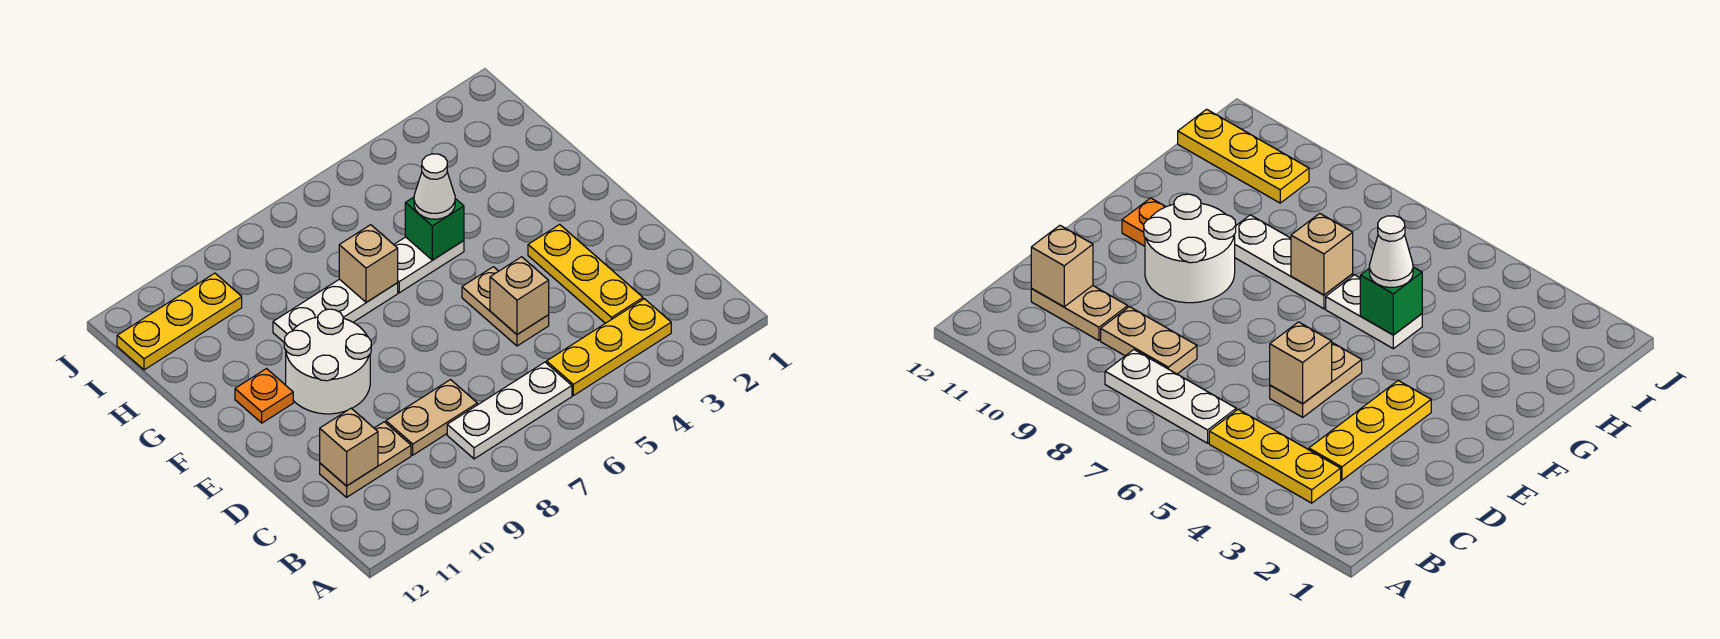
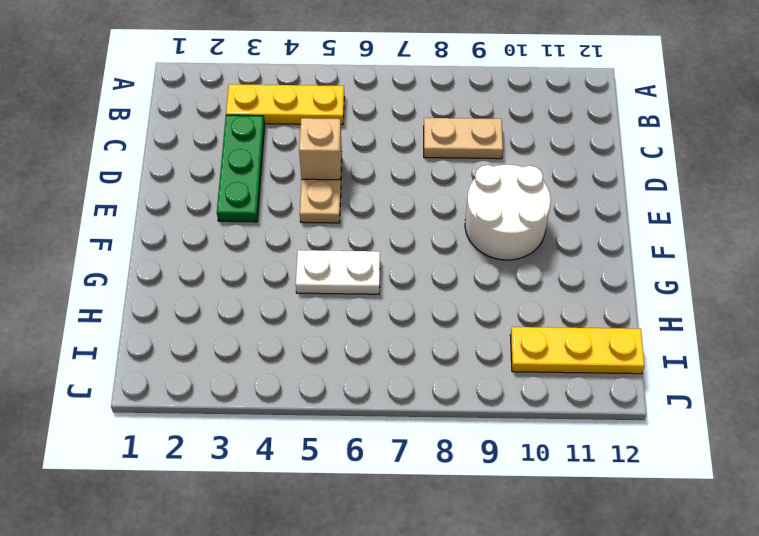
green plate C3:E3 level 1 -> yellow plate C3:E3 level 1
none -> white plate B6:B8 level 1
none -> tan plate C10:C11 level 1
none -> orange plate F11 level 1

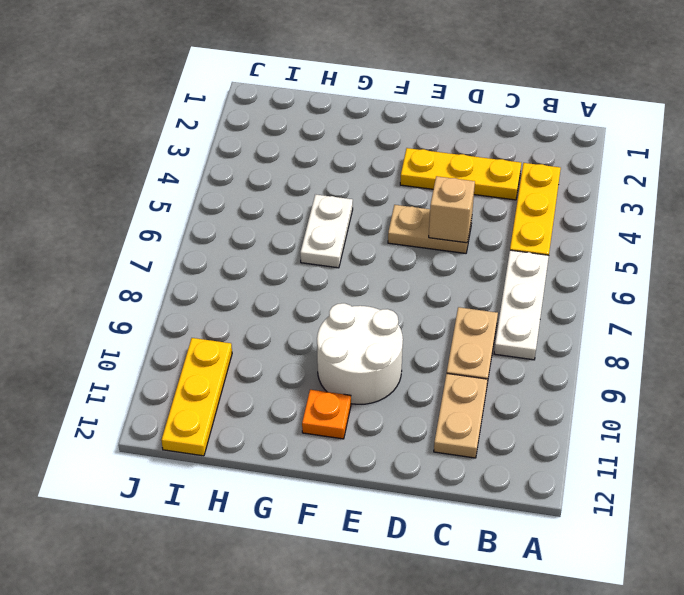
none -> white plate G7:G9 level 1
none -> tan brick C11 level 2
none -> green brick G5 level 2

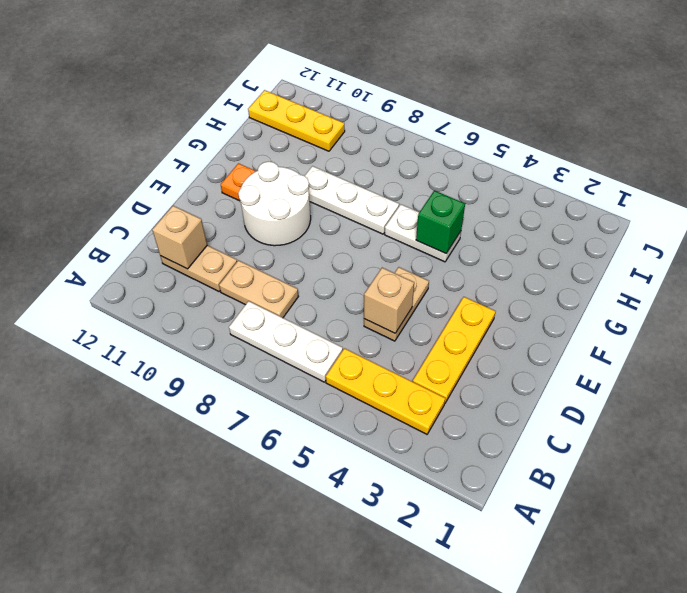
none -> tan brick G7 level 2
none -> white cone G5 level 3

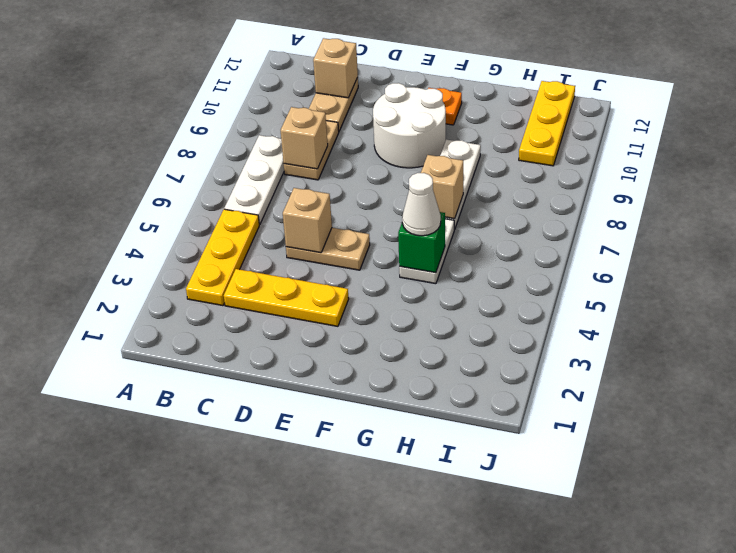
tan brick C8 level 2 -> none

